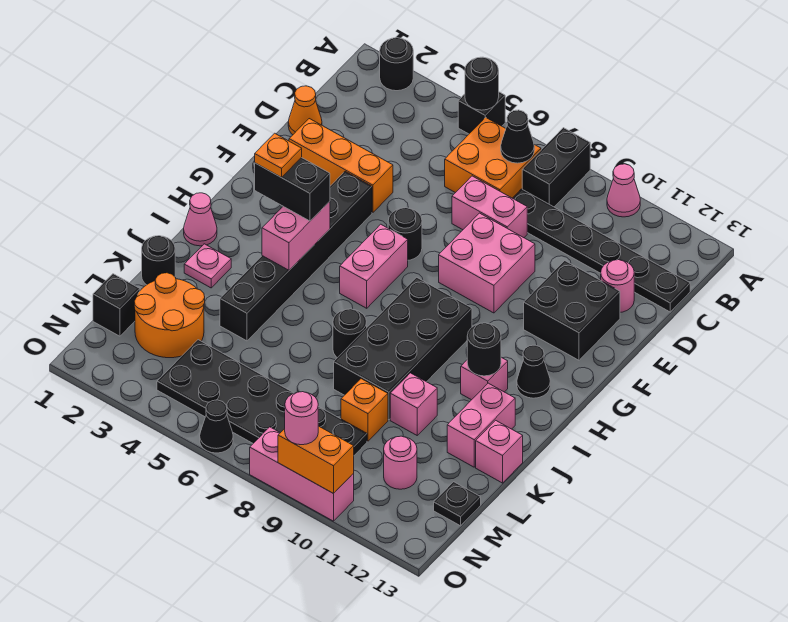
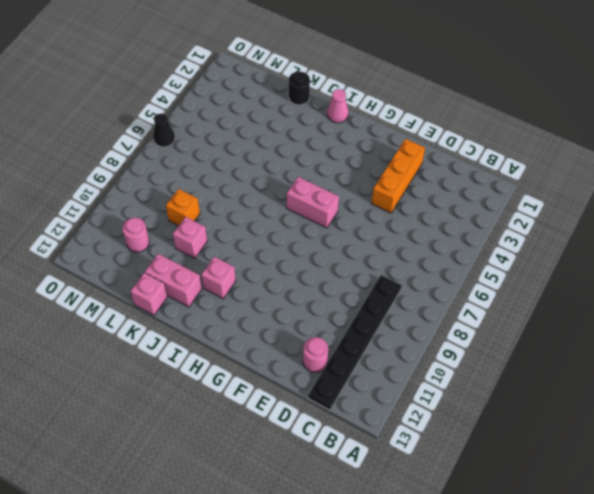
none -> black round brick A2 level 1
none -> black brick A5 level 1
none -> black brick A8:B8 level 1
none -> pink cone A10 level 1

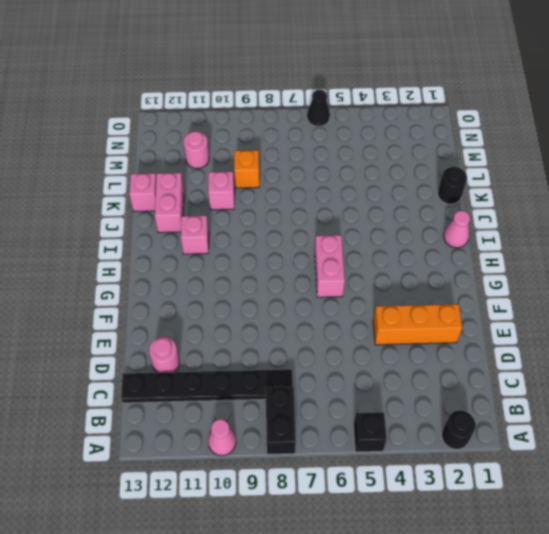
none -> orange brick B6:C7 level 1
none -> orange cone D1 level 1
none -> pink brick D7:D8 level 1
none -> pink brick E8:F9 level 1

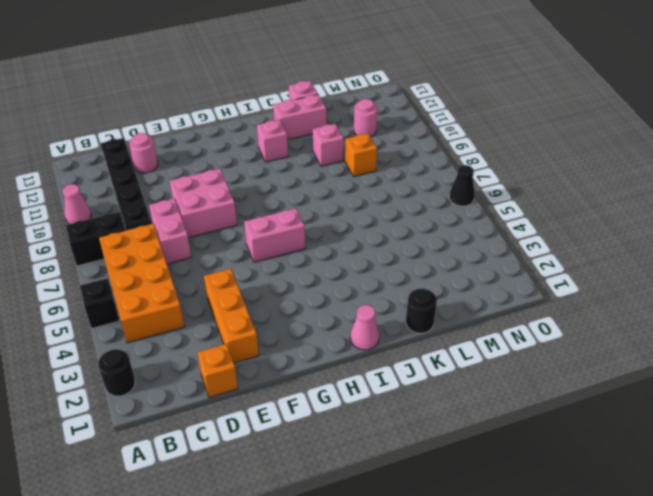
orange brick B4:C7 level 1 -> orange brick B6:C7 level 1
orange brick D1 level 1 -> orange cone D1 level 1
none -> black brick E11:F12 level 1
none -> black brick F4:K4 level 1
none -> black round brick F6 level 1
none -> black brick H8:K9 level 1

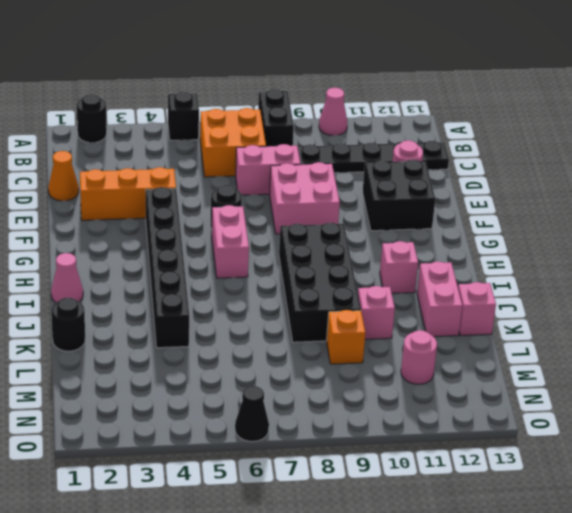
none -> black cone H12 level 1
none -> pink plate J2 level 1
none -> black round brick J7 level 1
none -> orange round brick L2:M3 level 1

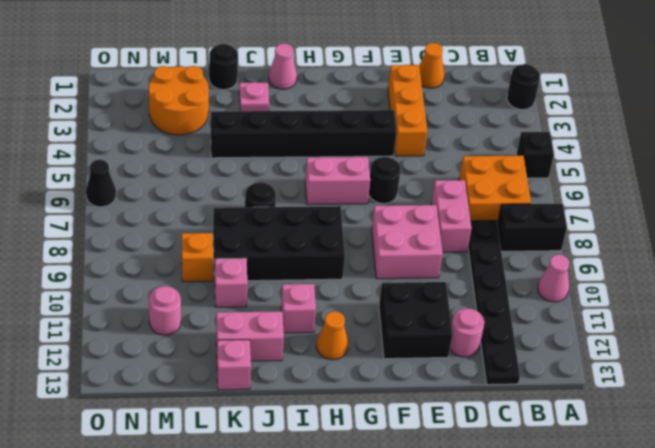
orange cone H12 level 1 -> black cone H12 level 1
none -> black brick M1 level 1
none -> black plate M4:N9 level 1
none -> black plate M13 level 1
none -> pink brick O8:O10 level 1

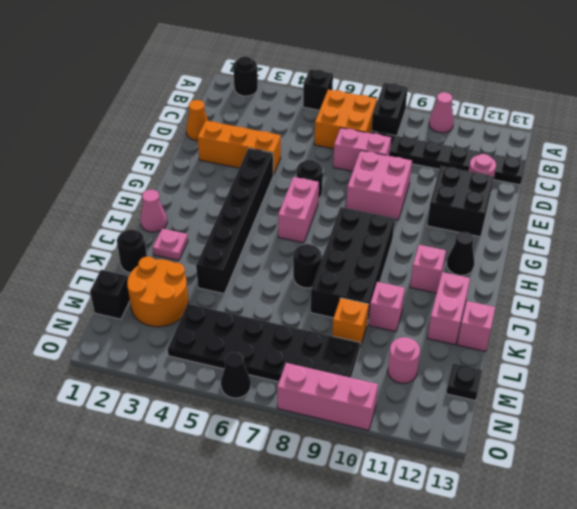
none -> black round brick A5 level 2
none -> black cone B7 level 2
none -> pink brick H4:I4 level 2
none -> black round brick I11 level 2

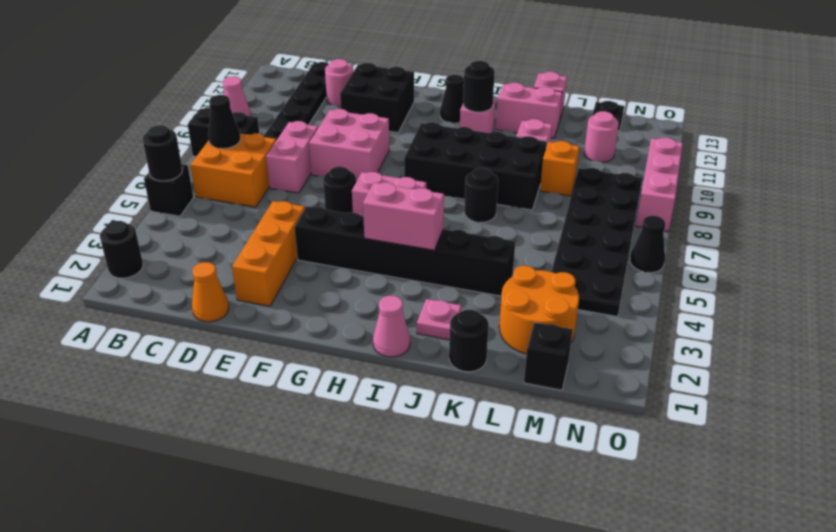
none -> orange brick O9:O10 level 2
none -> black brick H3:H4 level 3
none -> pink round brick O9 level 3
none -> orange plate H3 level 4

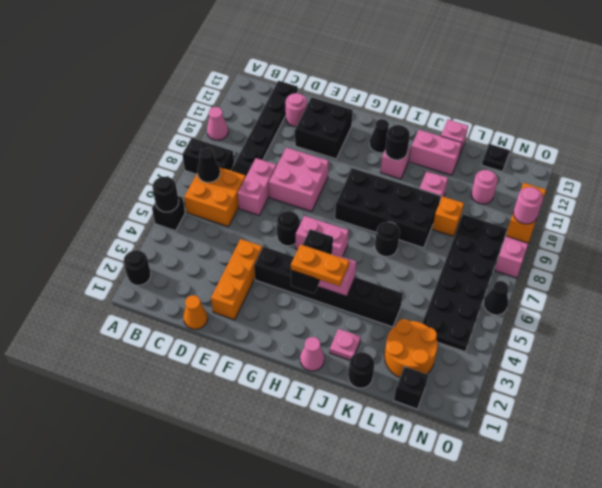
orange plate H3:I3 level 4 -> orange plate H3 level 4

